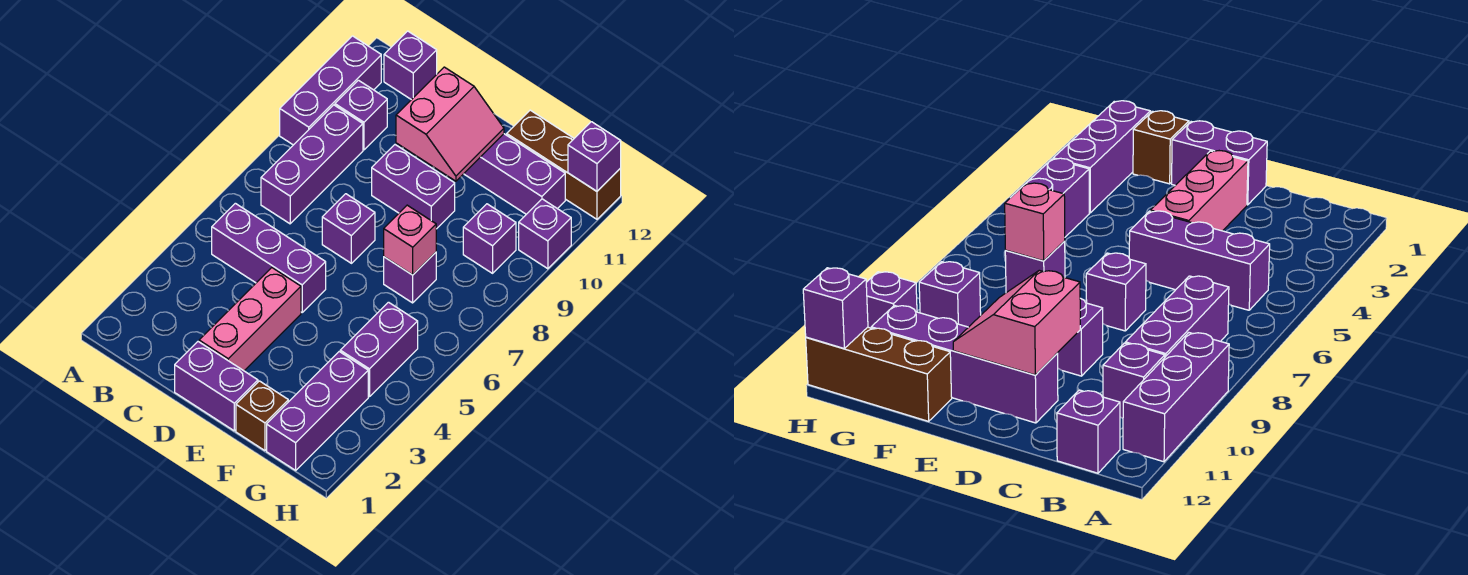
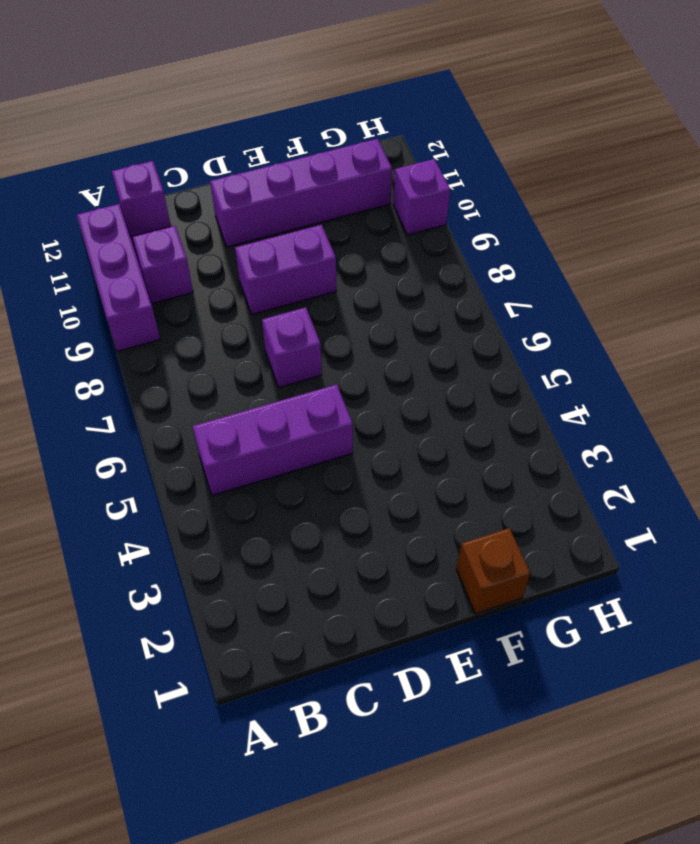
none -> purple brick B7:B9 level 1
none -> purple brick D1:E1 level 1
none -> pink brick D2:D4 level 1

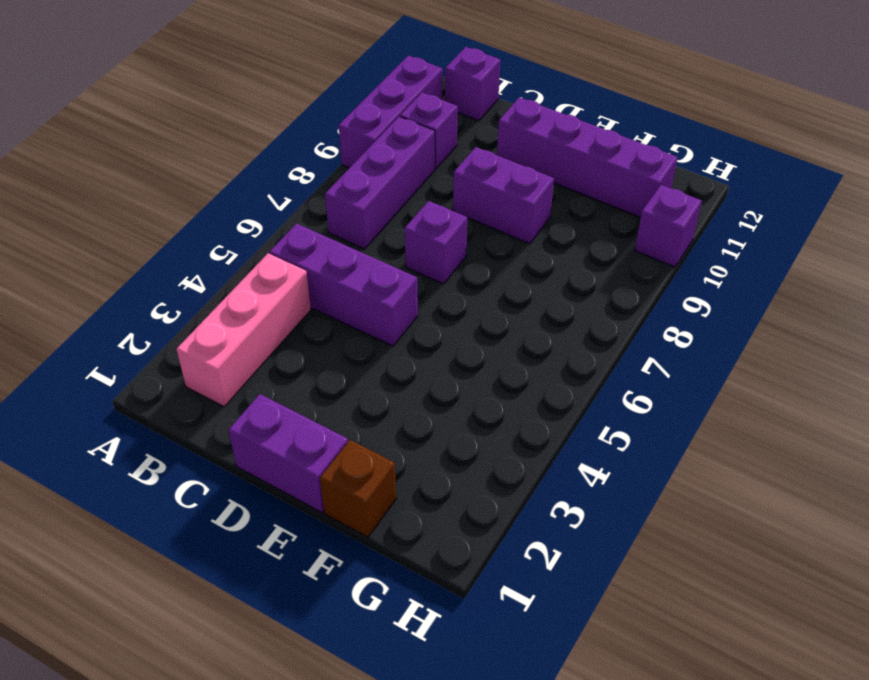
pink brick B2:B4 level 1 -> pink brick D2:D4 level 1
none -> purple brick F7 level 1
none -> brown brick F12:H12 level 1
none -> purple brick G1:G3 level 1

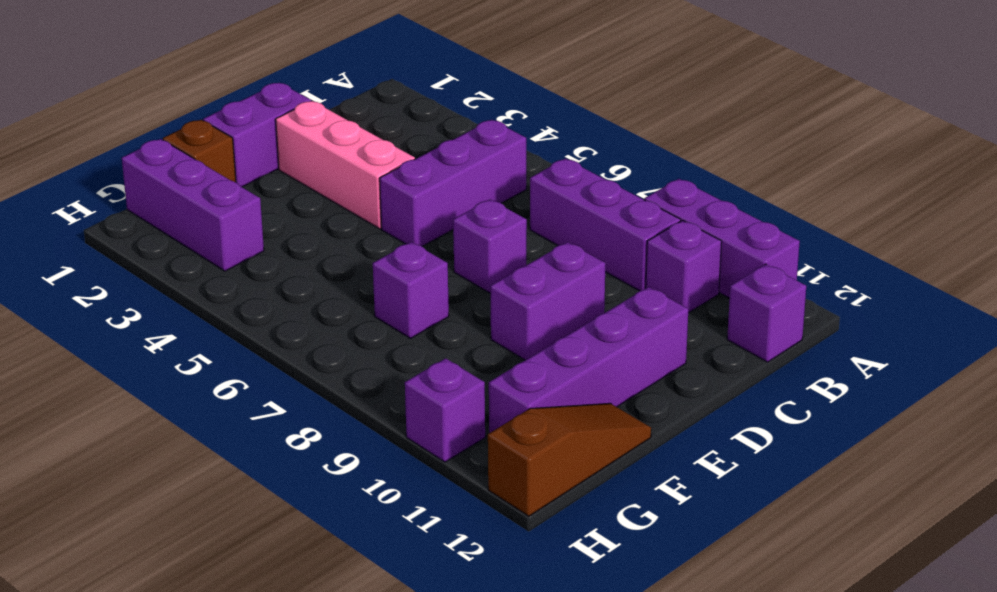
brown slope F12:H12 level 1 top H -> brown brick F12:H12 level 1
none -> purple brick G4:G5 level 1
none -> purple brick G9 level 1
none -> pink slope D10:E11 level 2 top D

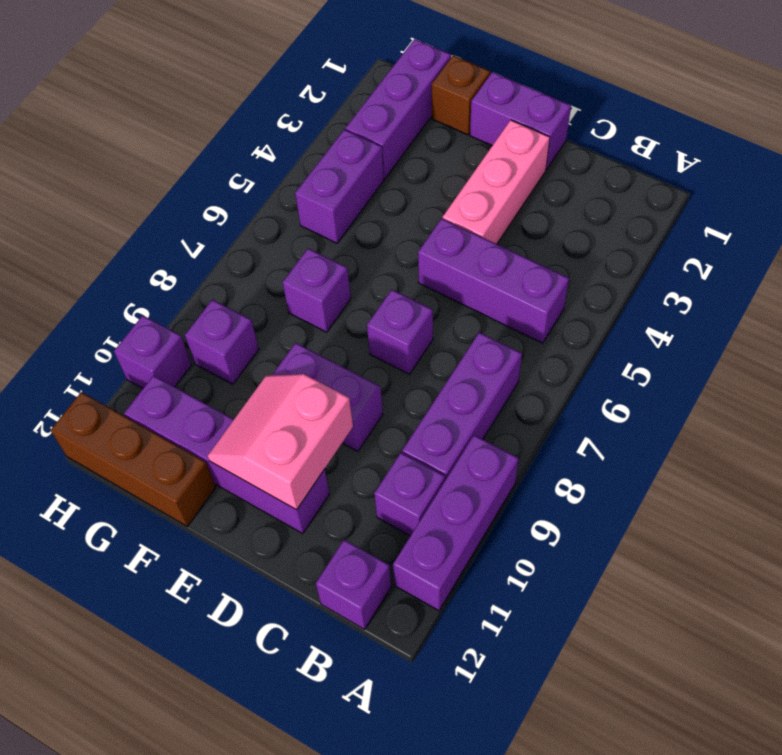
none -> pink brick F7 level 2
none -> purple brick H12 level 2

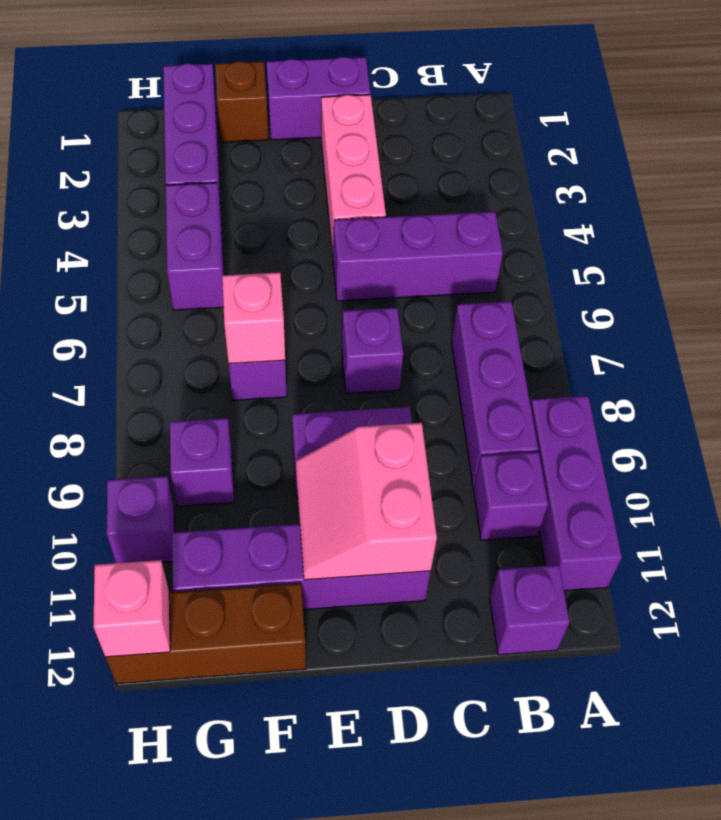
pink brick H12 level 2 -> purple brick H12 level 2

